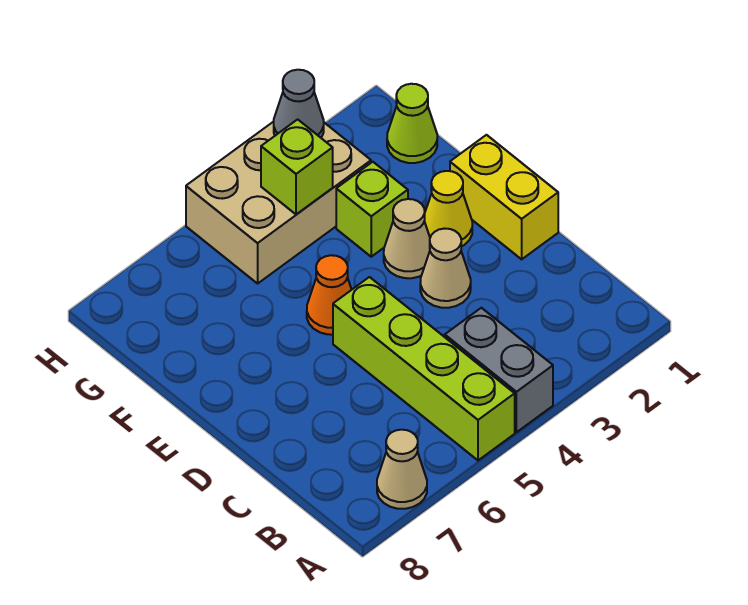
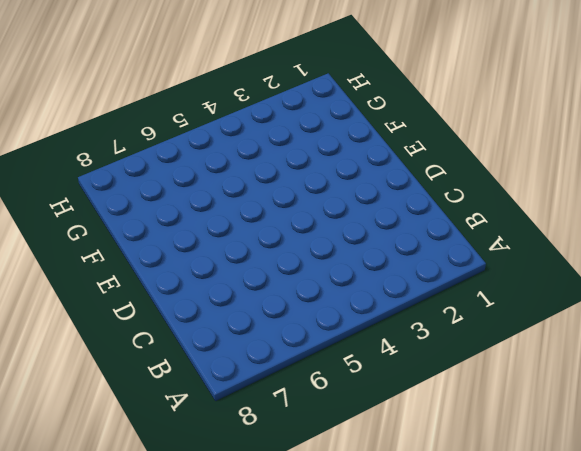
none -> grey brick A4:B4 level 1
none -> lime brick A5:D5 level 1
none -> tan cone A7 level 1

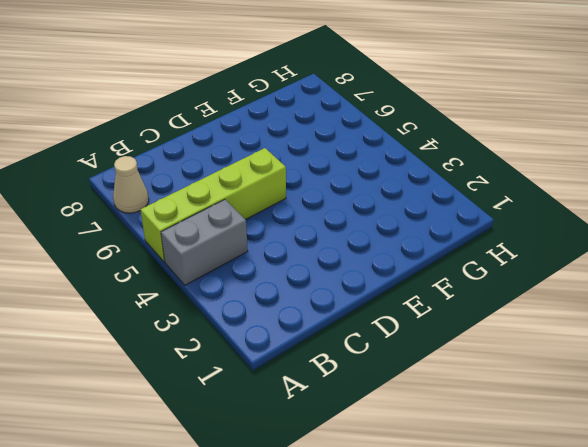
none -> yellow brick D1:E1 level 1
none -> tan cone D3 level 1
none -> yellow cone E2 level 1

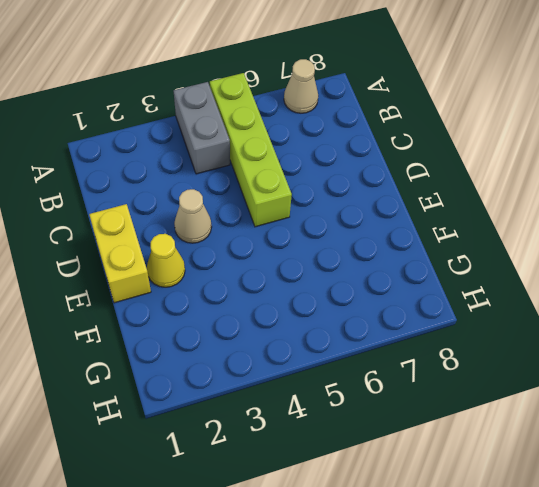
none -> tan cone E3 level 1
none -> orange cone E5 level 1
none -> lime brick F3 level 1

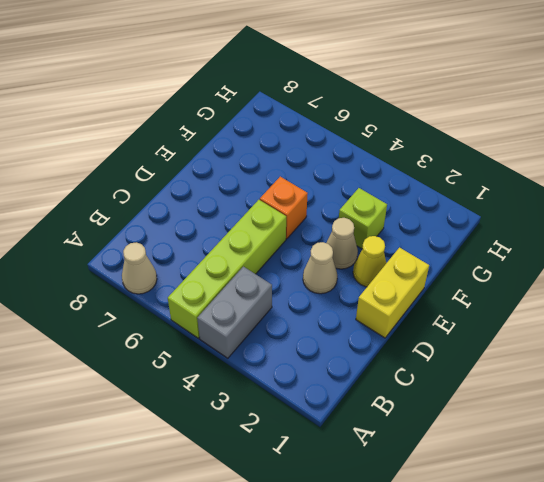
orange brick E5 level 1 -> orange cone E5 level 1
none -> lime cone G1 level 1
none -> tan brick G3:H5 level 1
none -> lime brick G4 level 2

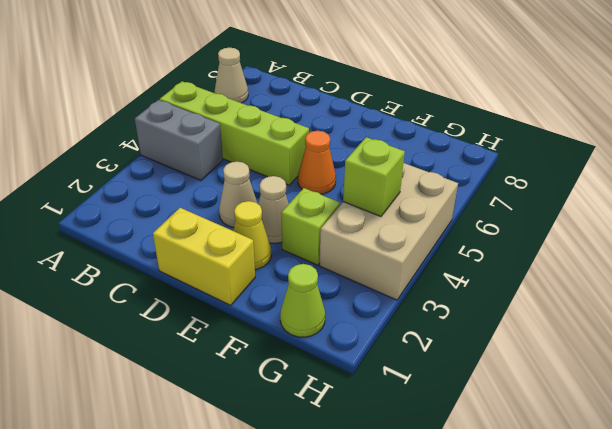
none -> grey cone H3 level 2

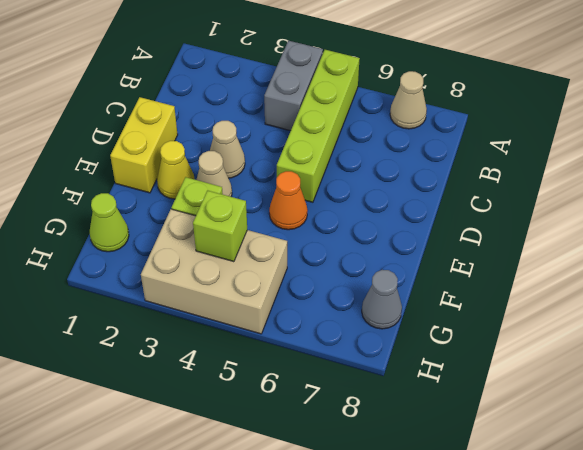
grey cone G8 level 1 -> grey cone H3 level 2

